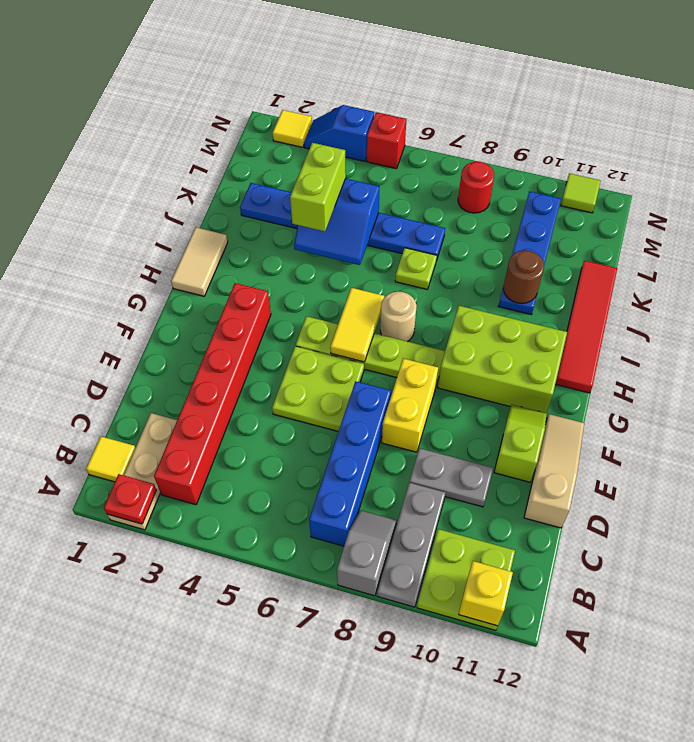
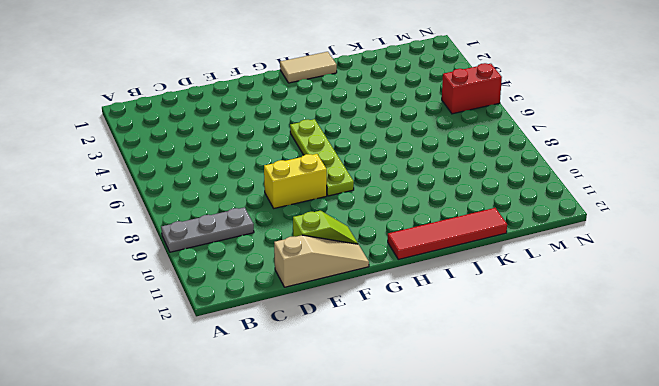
red brick M5:N5 level 1 -> red brick N5 level 1
none -> tan plate A2:C2 level 1
none -> grey slope A8:B8 level 1 top A
none -> lime plate A10:B11 level 1
none -> yellow tile B1 level 1

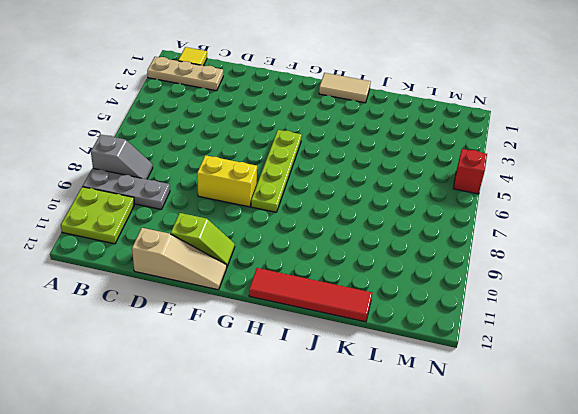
none -> red brick B3:G3 level 1
none -> blue brick B7:E7 level 1
none -> grey plate D9:D10 level 1
none -> lime plate E5:F6 level 1

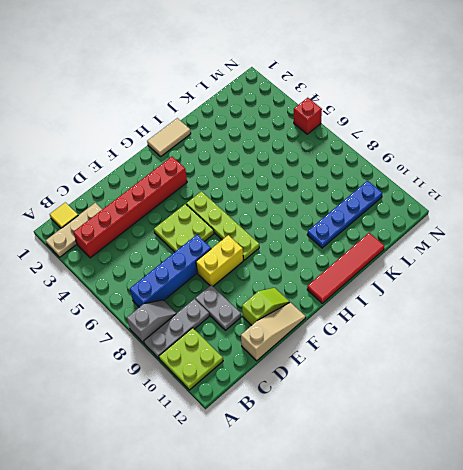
none -> lime brick G9:H11 level 1
none -> tan round brick H7 level 1
none -> lime plate J7 level 1
none -> blue plate K2:K7 level 1

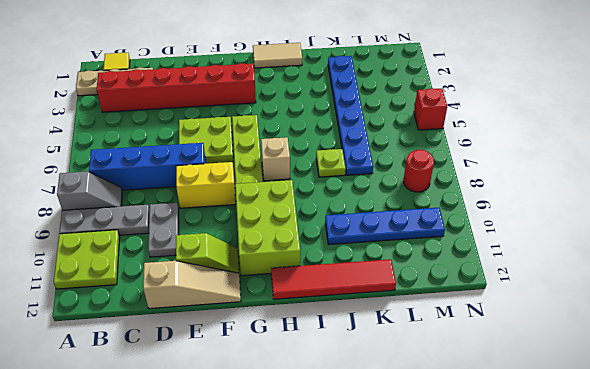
tan brick H7 level 1 -> tan round brick H7 level 1
none -> yellow tile N2 level 1
none -> blue slope N3:N4 level 1 top 4
none -> lime tile N11 level 1
none -> red plate A2 level 2

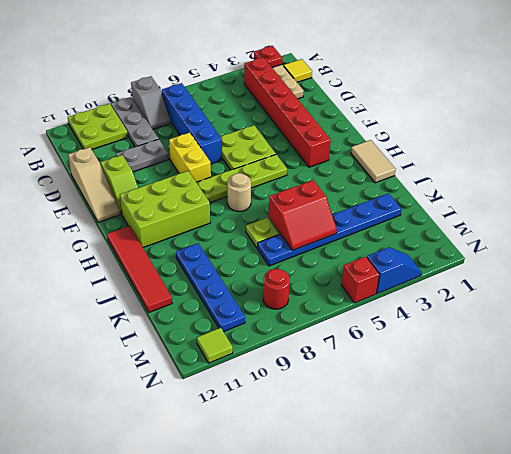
red slope J5:K6 level 2 top J -> blue slope J4:K5 level 2 top K
none -> yellow tile N2 level 1
none -> yellow brick A11 level 2
none -> yellow tile G6:H6 level 2
none -> brown round brick J10 level 2

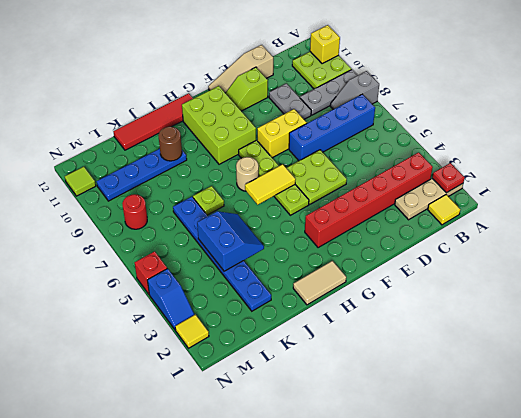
none -> lime brick J4:K4 level 3

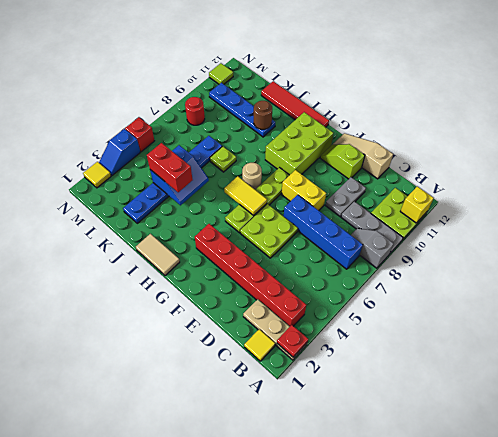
red brick J4:K4 level 3 -> lime brick J4:K4 level 3

